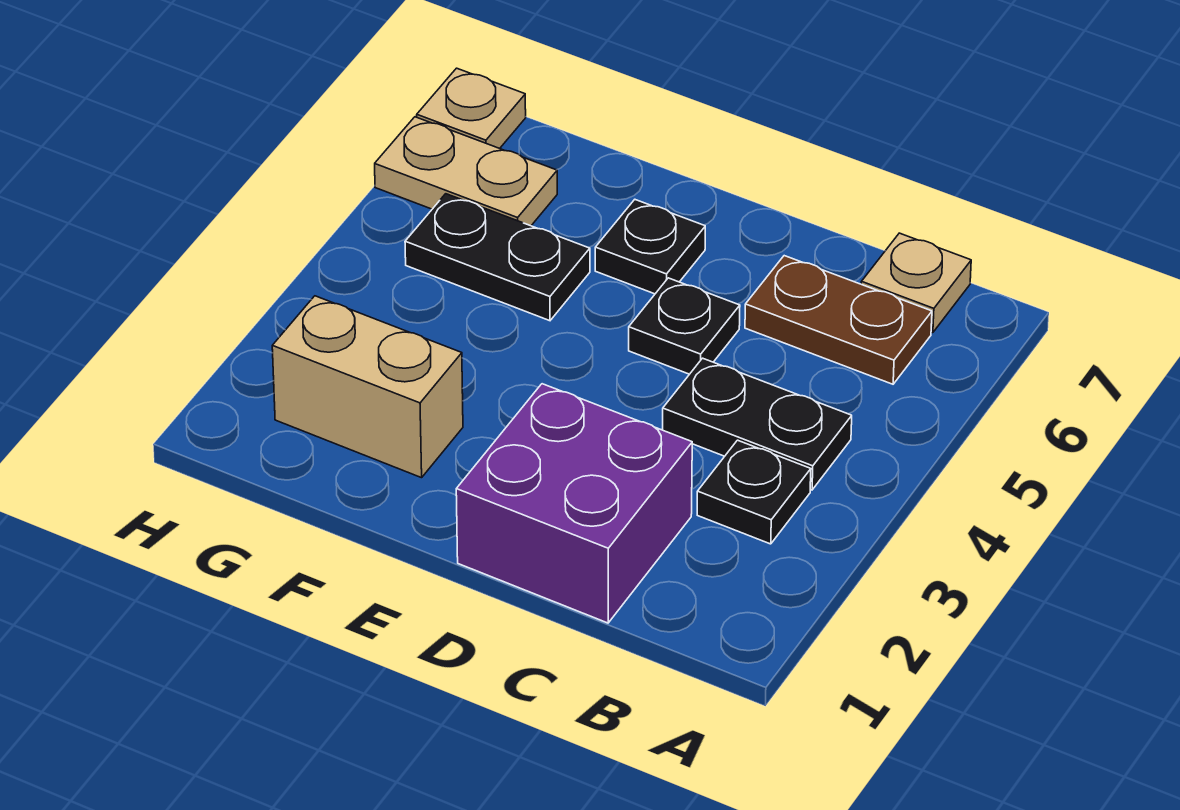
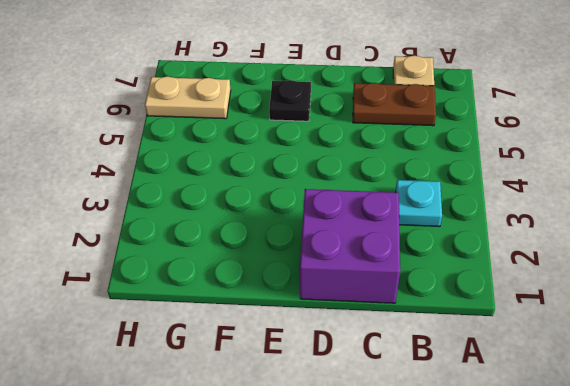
cyan plate B3 level 1 -> black plate B3 level 1
none -> black plate B4:C4 level 1
none -> black plate D5 level 1

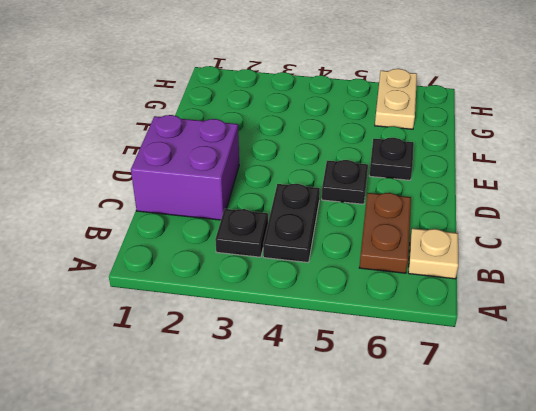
none -> tan brick F2:G2 level 1
none -> black plate F5:G5 level 1

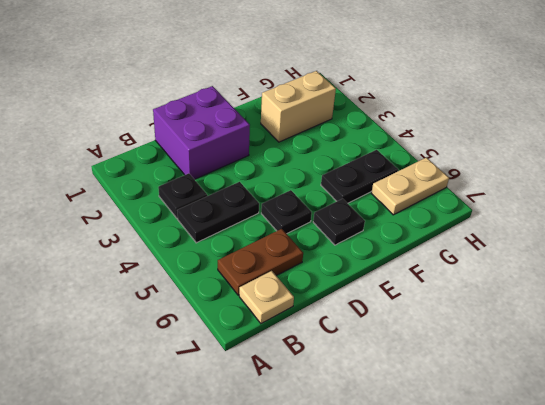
none -> tan plate H7 level 1

